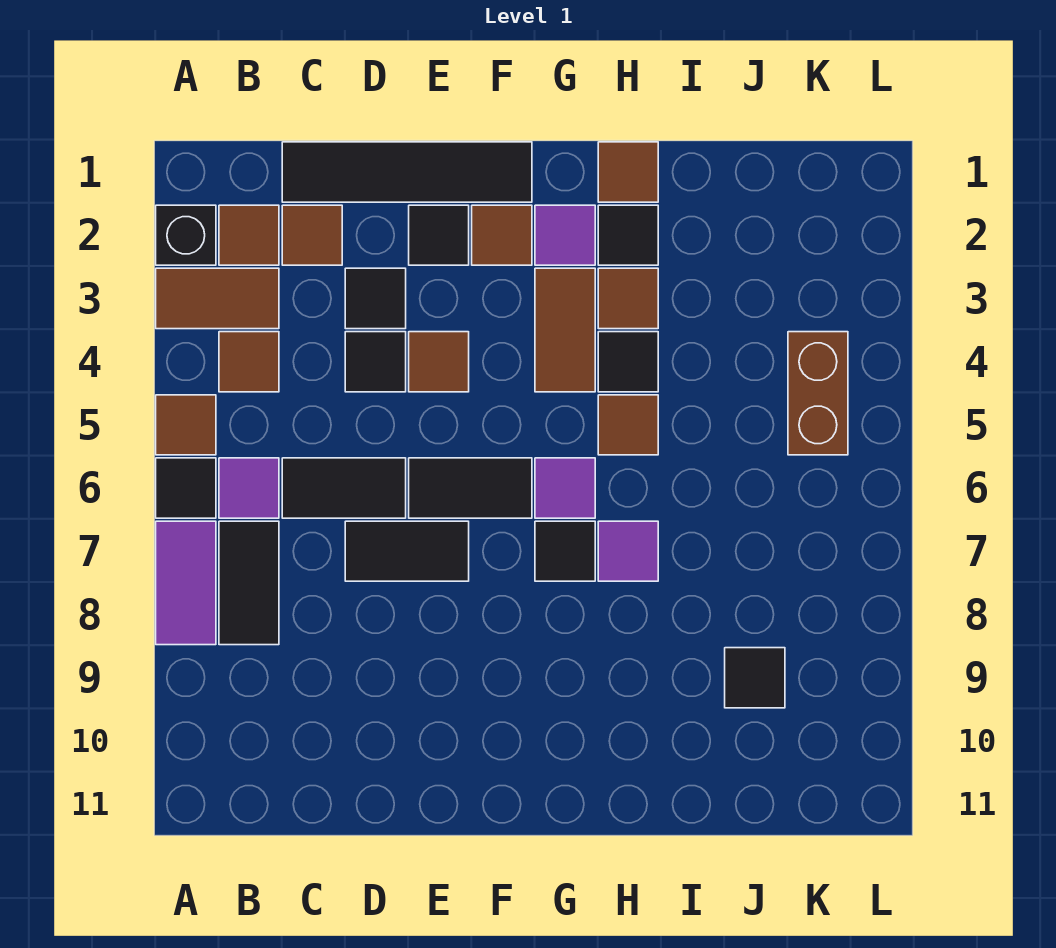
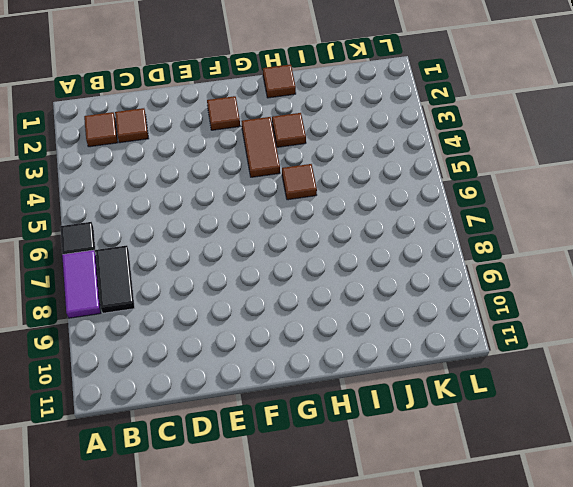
none -> black brick A2 level 1
none -> brown tile A3:B3 level 1
none -> brown tile A5 level 1
none -> brown tile B4 level 1

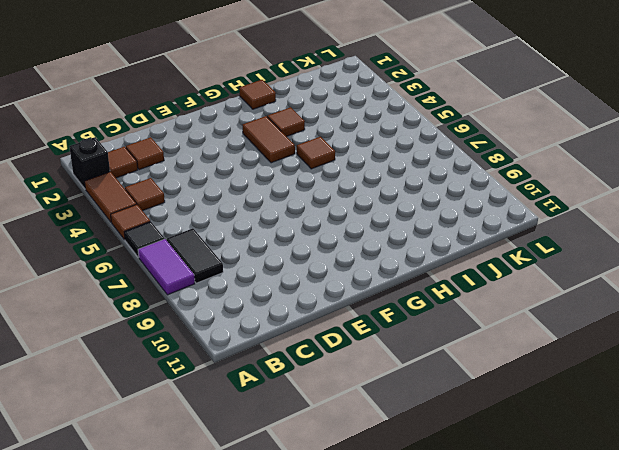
brown tile A3:A4 level 1 -> brown tile A3:B3 level 1
none -> purple tile B6 level 1
none -> black tile C1:F1 level 1
none -> black tile C6:D6 level 1
none -> black tile D3 level 1

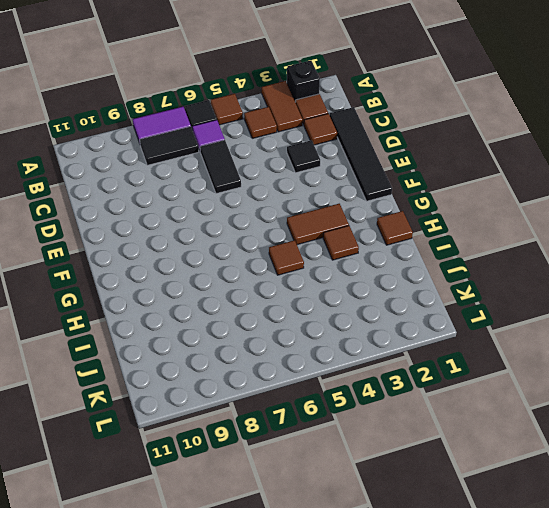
none -> black tile D4 level 1
none -> black tile D7:E7 level 1
none -> black tile E2 level 1
none -> brown tile E4 level 1

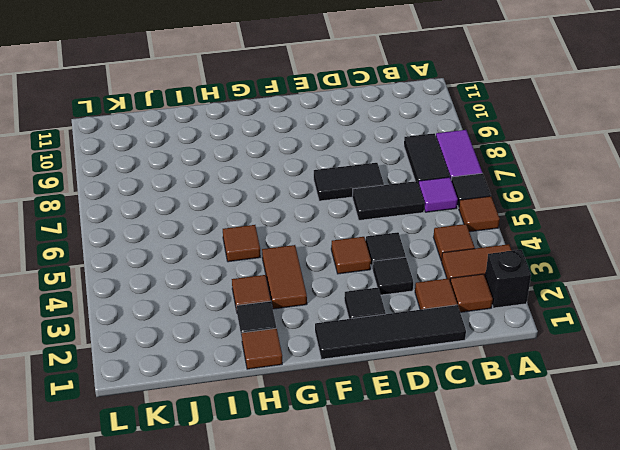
none -> black tile E6:F6 level 1
none -> brown tile F2 level 1
none -> purple tile G2 level 1
none -> purple tile G6 level 1

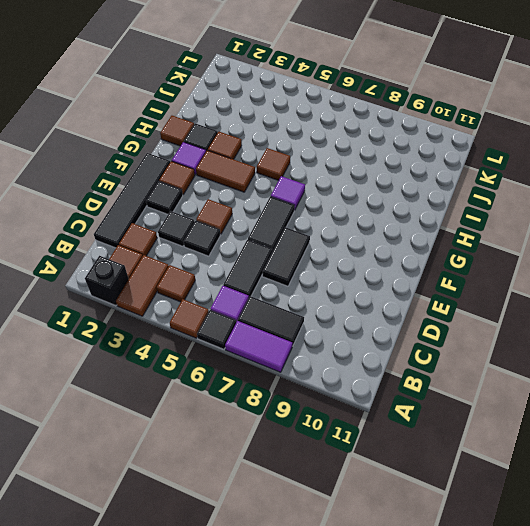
none -> black tile G7 level 1
none -> black tile H4 level 1
none -> purple tile H7 level 1
none -> black tile J9 level 1

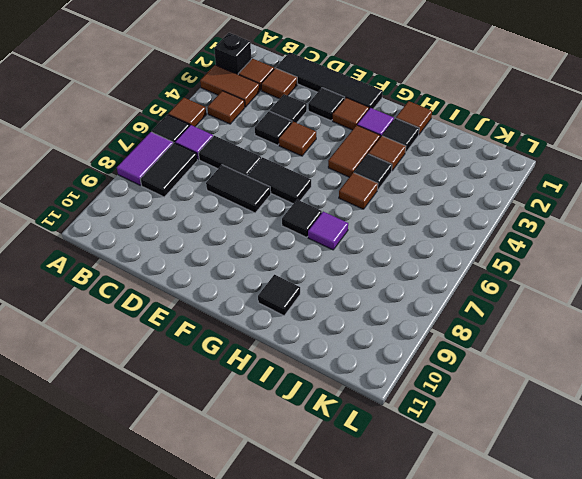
black tile H10 level 1 -> black tile J9 level 1
none -> purple tile G6 level 1
none -> brown brick K4:K5 level 1

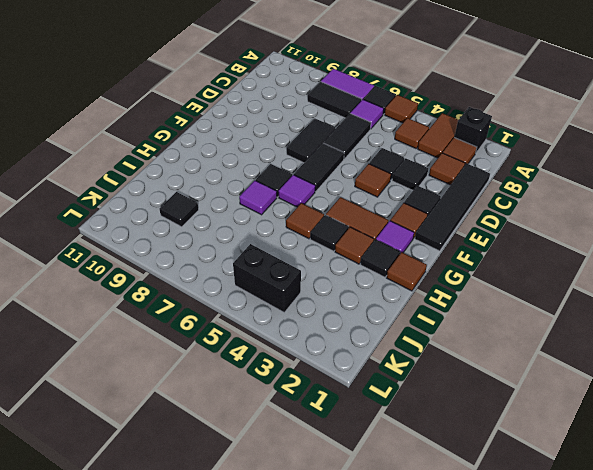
black brick K4:K5 level 1 -> brown brick K4:K5 level 1

